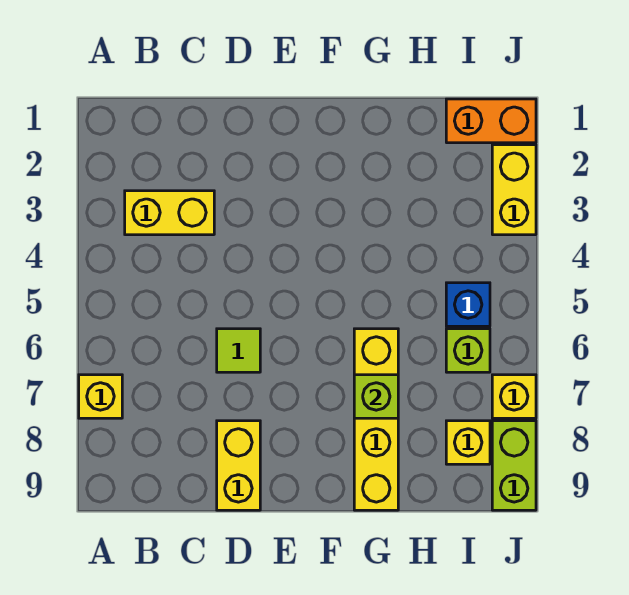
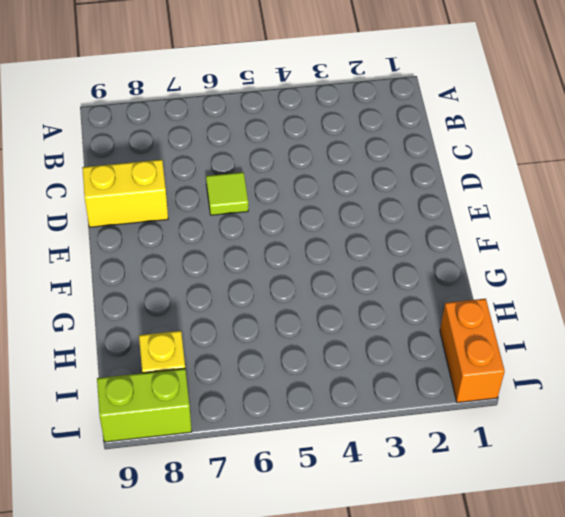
none -> yellow brick A7 level 1
none -> yellow brick B3:C3 level 1
none -> yellow brick G6:G9 level 1

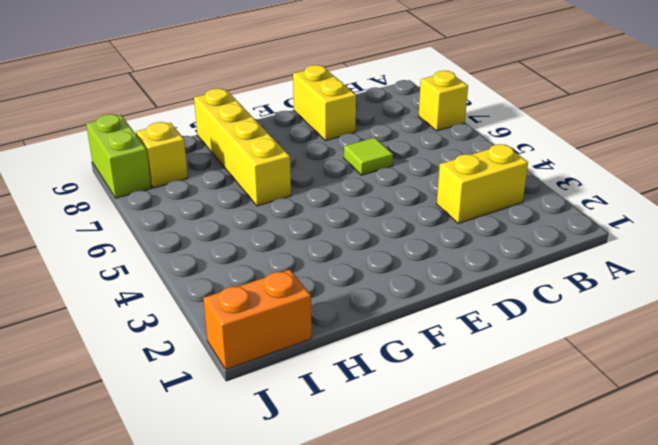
none -> blue brick I5 level 1
none -> lime brick I6 level 1
none -> yellow brick J2:J3 level 1

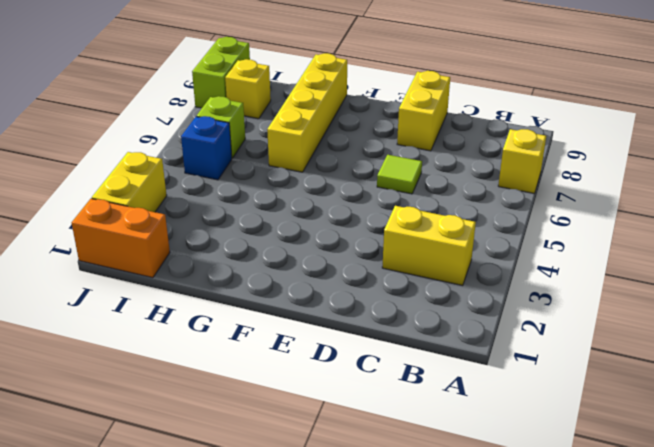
none -> yellow brick J7 level 1
none -> lime brick G7 level 2

